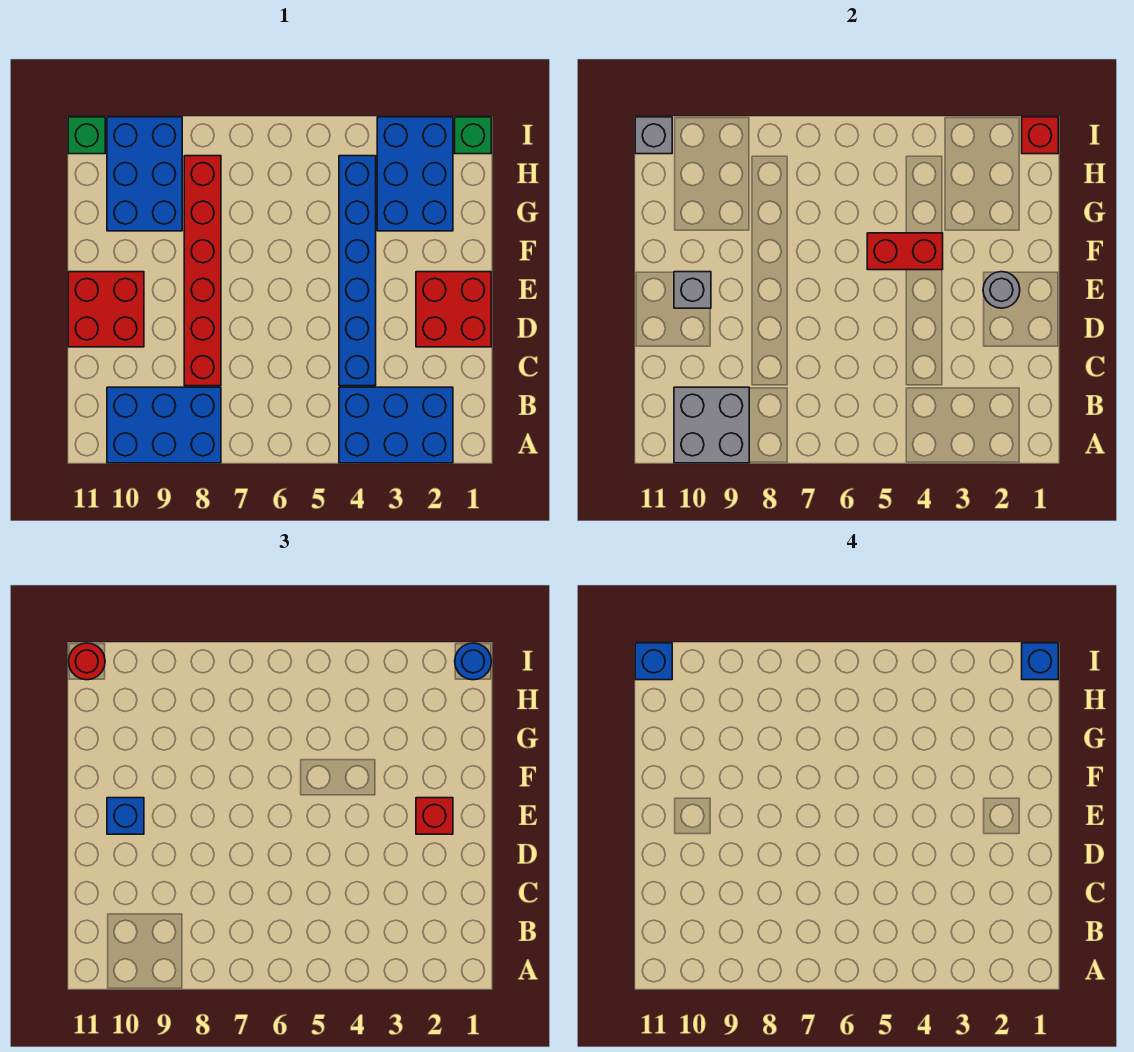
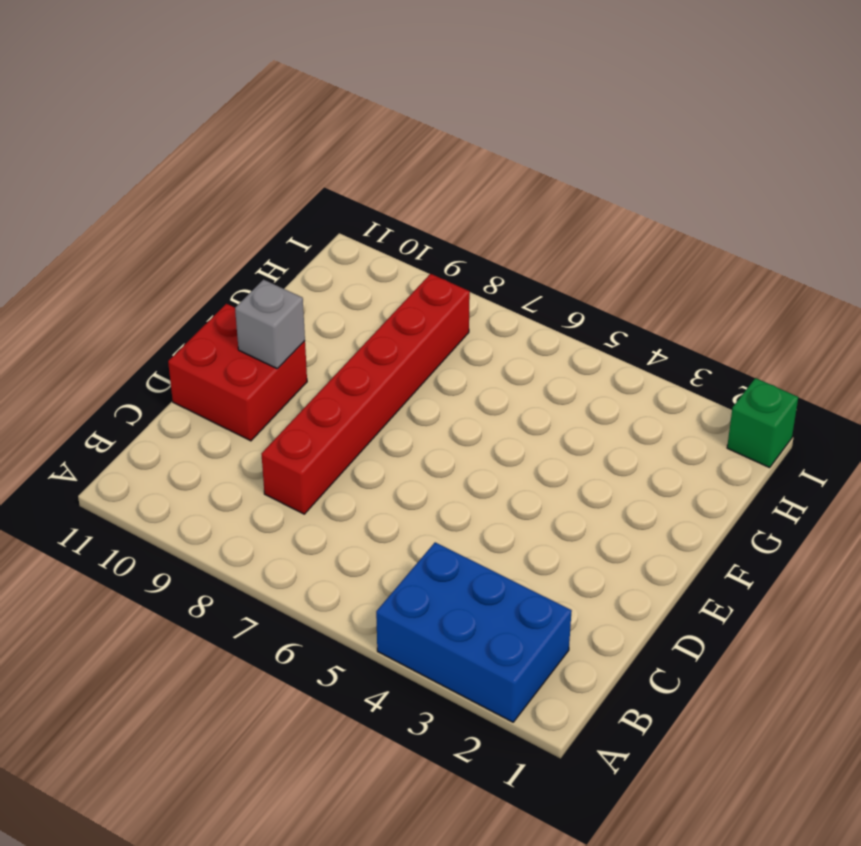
none -> blue brick A8:B10 level 1
none -> blue brick C4:H4 level 1
none -> red brick D1:E2 level 1

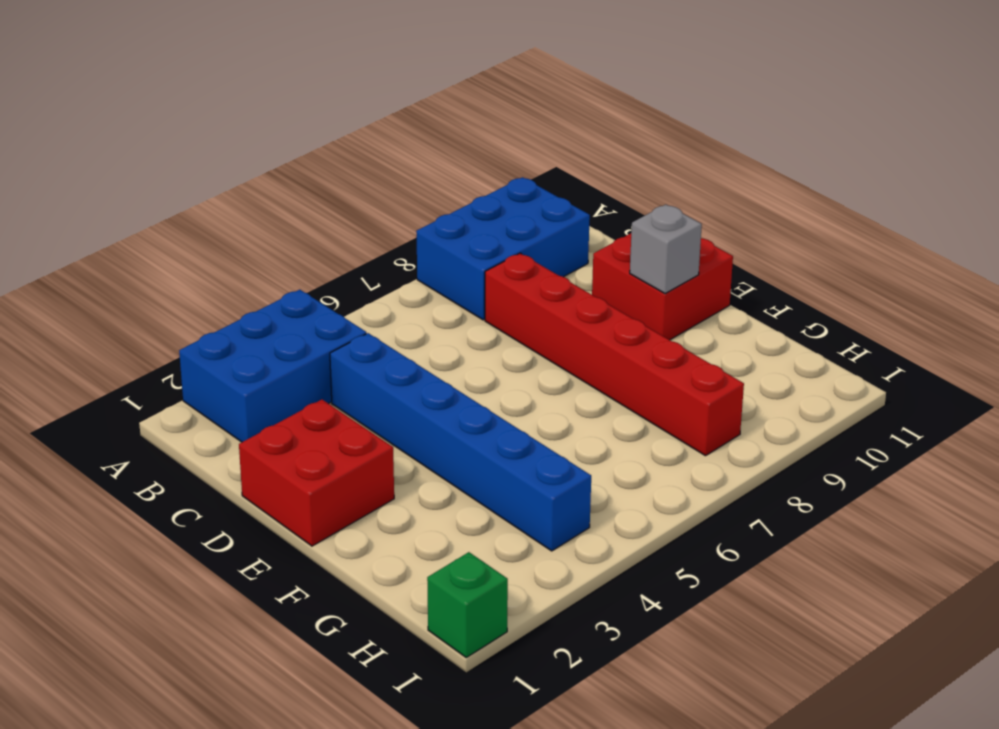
none -> blue brick G2:I3 level 1
none -> blue brick G9:I10 level 1
none -> green brick I11 level 1

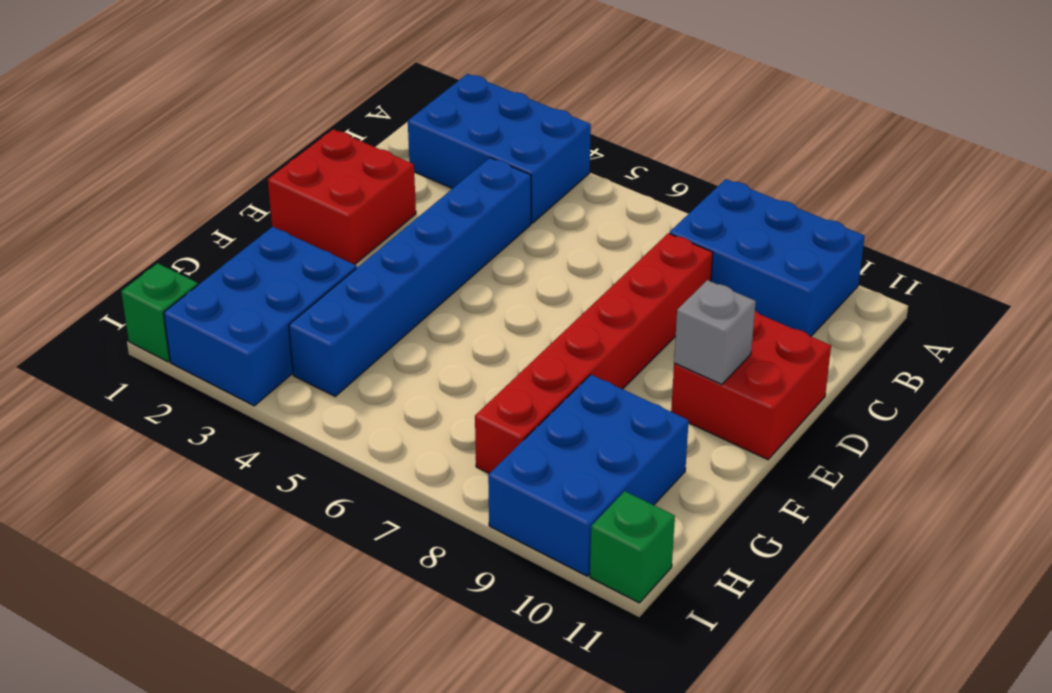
none -> grey brick A9:B10 level 2
none -> grey round brick E2 level 2
none -> red brick F4:F5 level 2

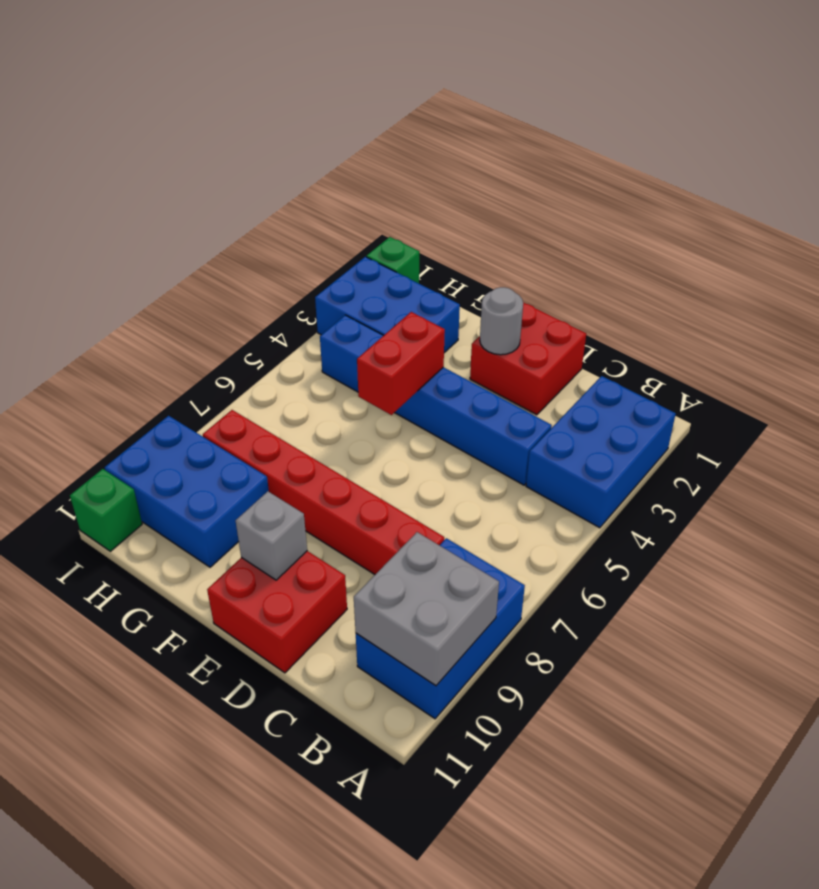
none -> red brick I1 level 2
none -> grey brick I11 level 2
none -> red brick E2 level 3

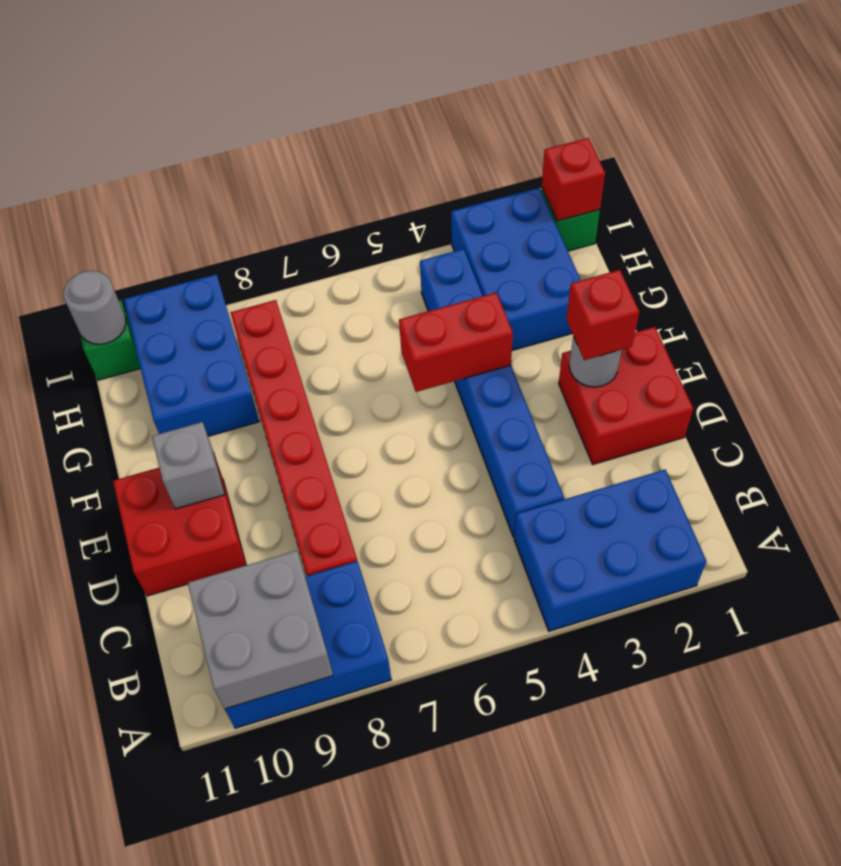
grey round brick I11 level 2 -> grey brick I11 level 2
none -> blue brick E10 level 3
none -> blue round brick I1 level 3
none -> red round brick I11 level 3

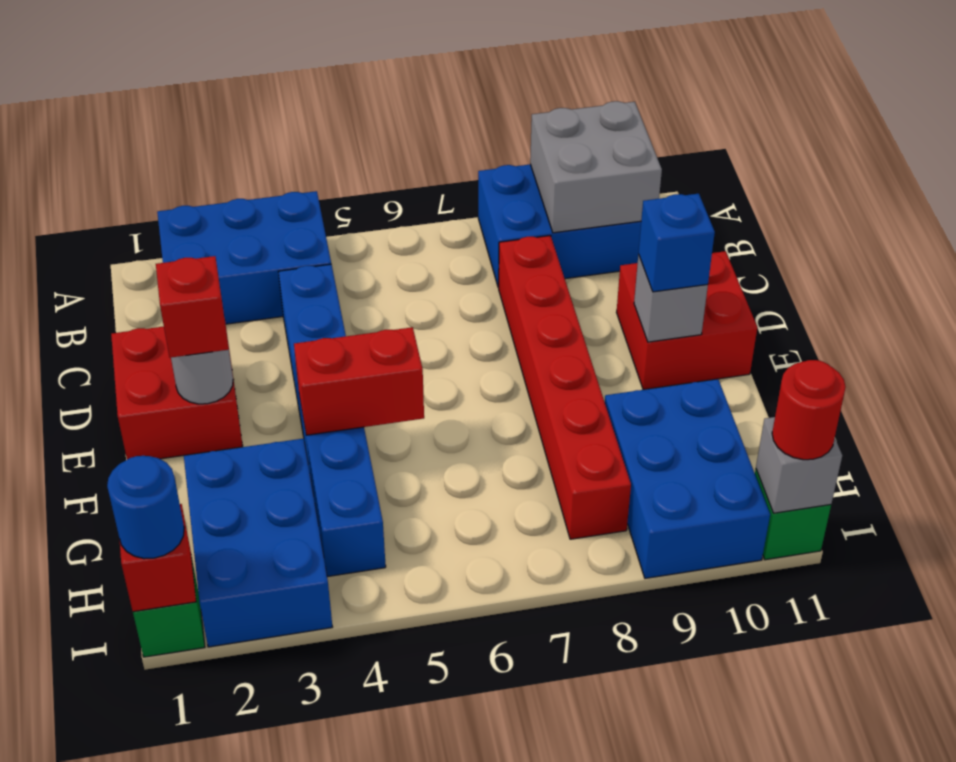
none -> blue brick I1 level 4
none -> blue brick I11 level 4

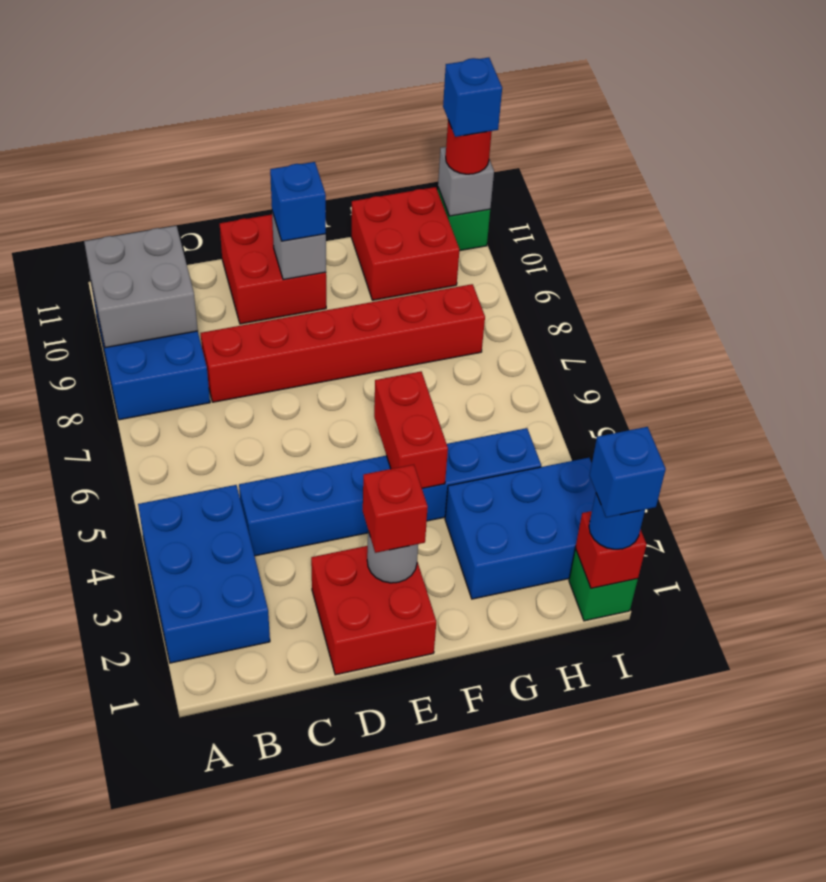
red brick G10:H11 level 1 -> blue brick G9:I10 level 1

